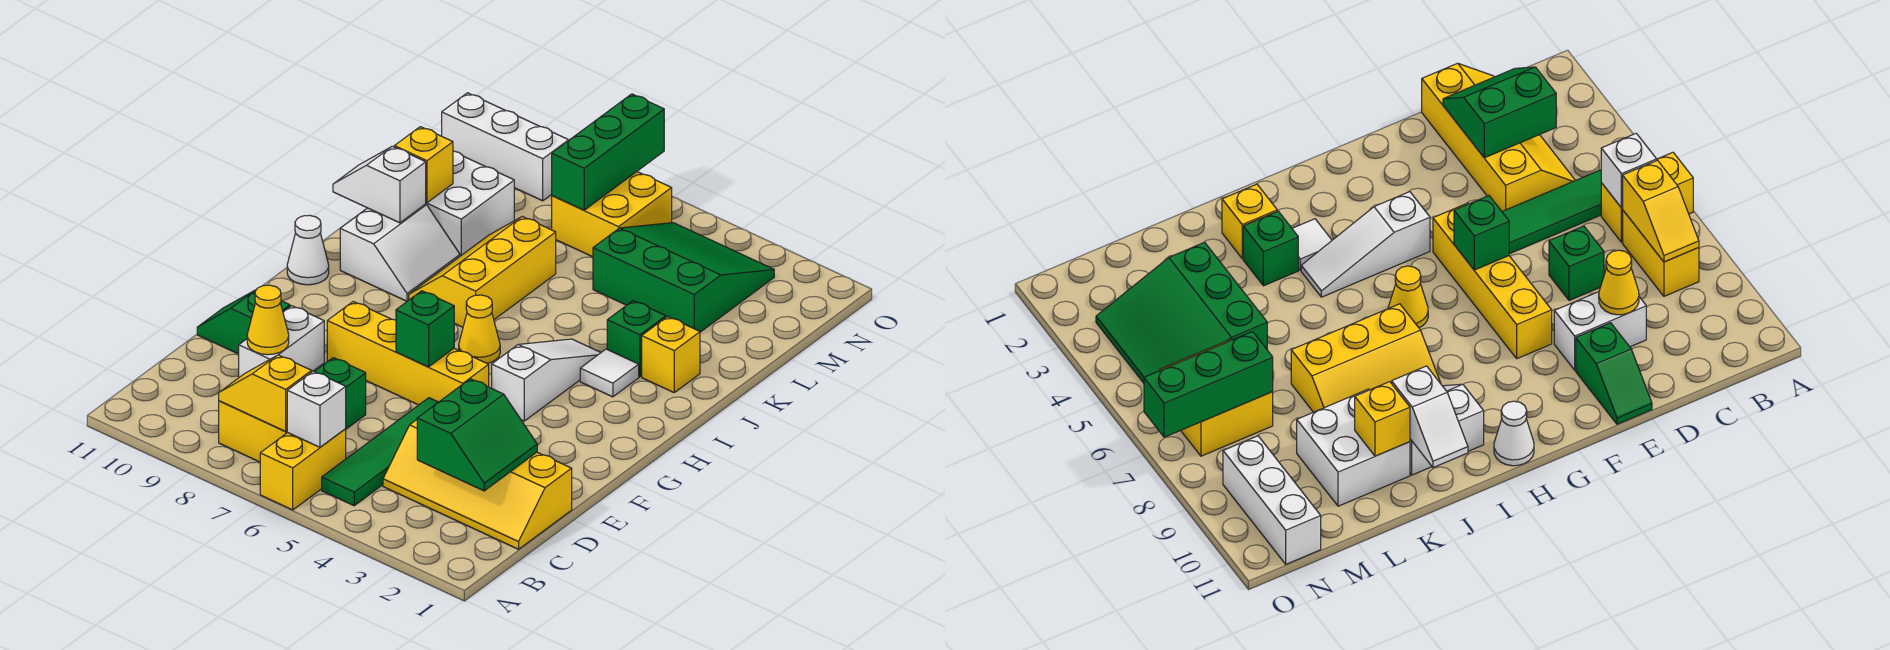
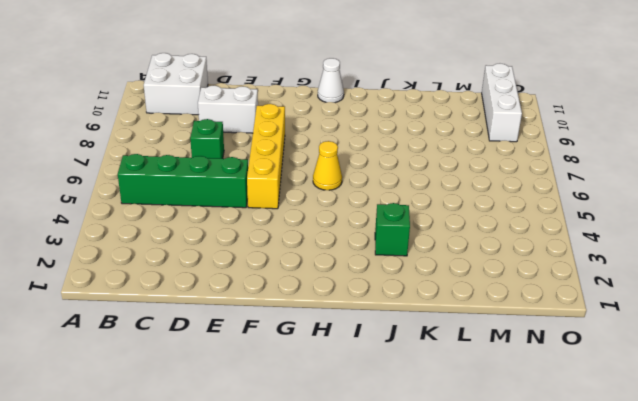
green brick B5:E5 level 1 -> green tile B5:E5 level 1
white brick B10:C11 level 1 -> white brick K9:L10 level 1
none -> yellow brick A6:B6 level 1
none -> yellow brick B7:B8 level 1
none -> yellow slope C1:D4 level 1 top D

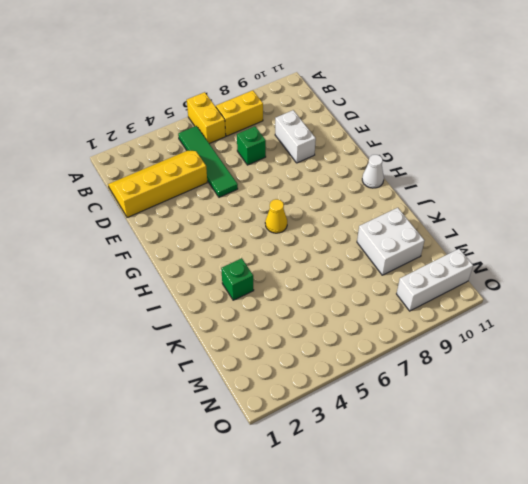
none -> green slope E10:E11 level 1 top 10
none -> yellow brick F5:F8 level 1
none -> white slope G4:I4 level 1 top G

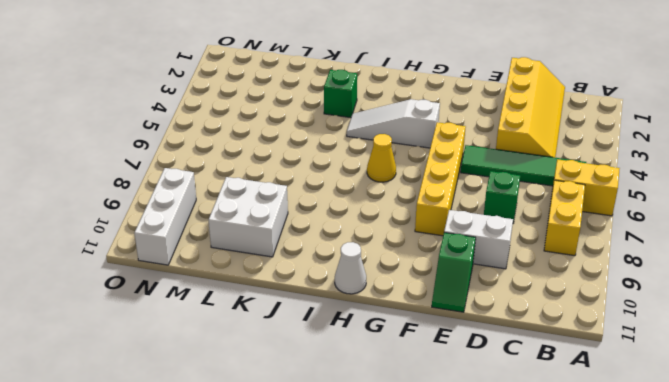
none -> white tile I3 level 1
none -> yellow slope I7:K8 level 1 top 7
none -> white slope I9:J10 level 1 top 10

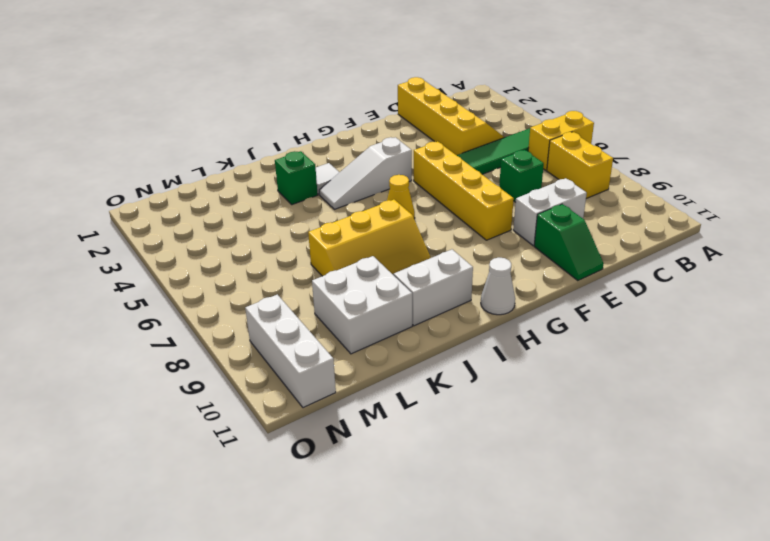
none -> yellow brick J2 level 1
none -> green slope L3:N5 level 1 top L
none -> yellow brick M6:N7 level 1

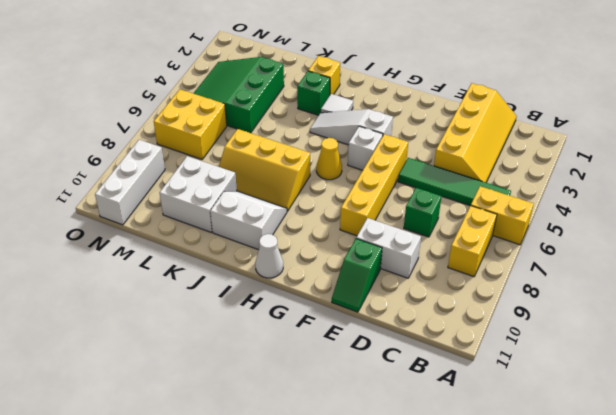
white brick G5 level 1 -> white brick B6 level 2
none -> yellow slope B7:B8 level 2 top 7
none -> green slope C2:D3 level 2 top 3
none -> yellow cone D9 level 2

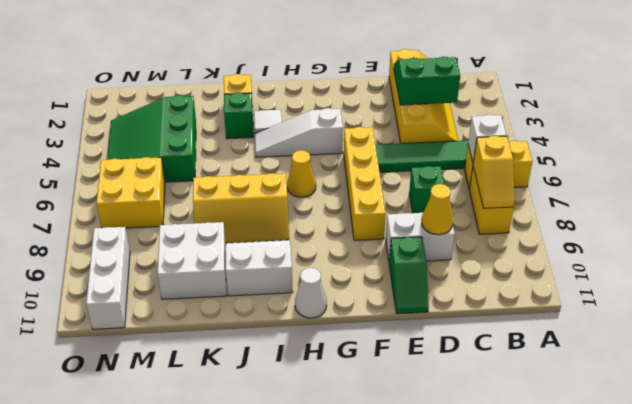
none -> green brick F6 level 2
none -> white slope J10:J11 level 2 top 10
none -> yellow brick K10 level 2

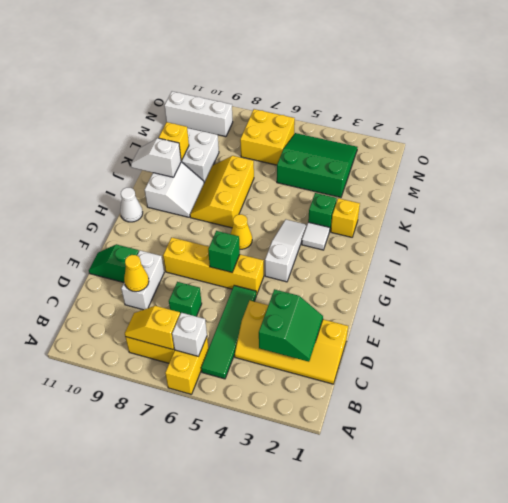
none -> green brick M7:O7 level 2

